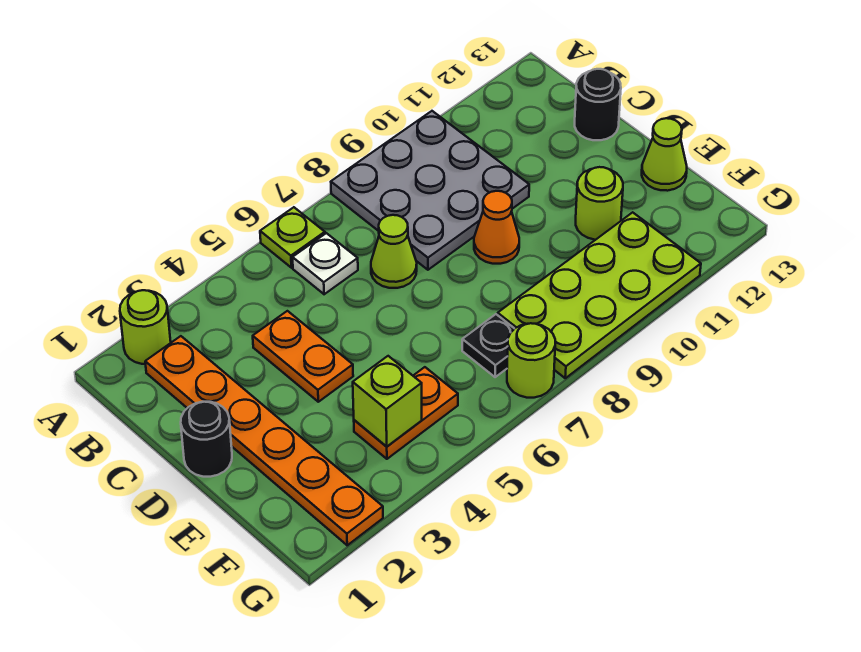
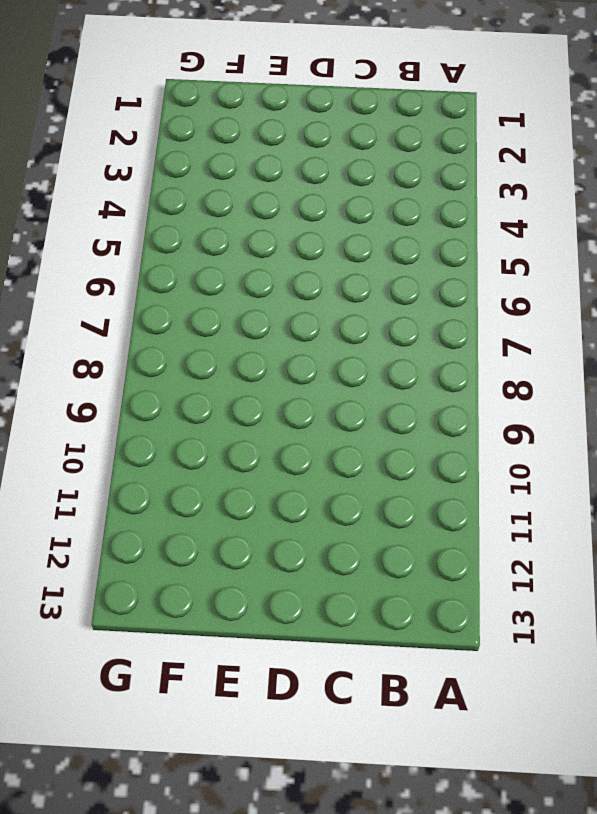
none -> lime round brick A2 level 1
none -> lime plate A6 level 1
none -> grey plate A8:C10 level 1

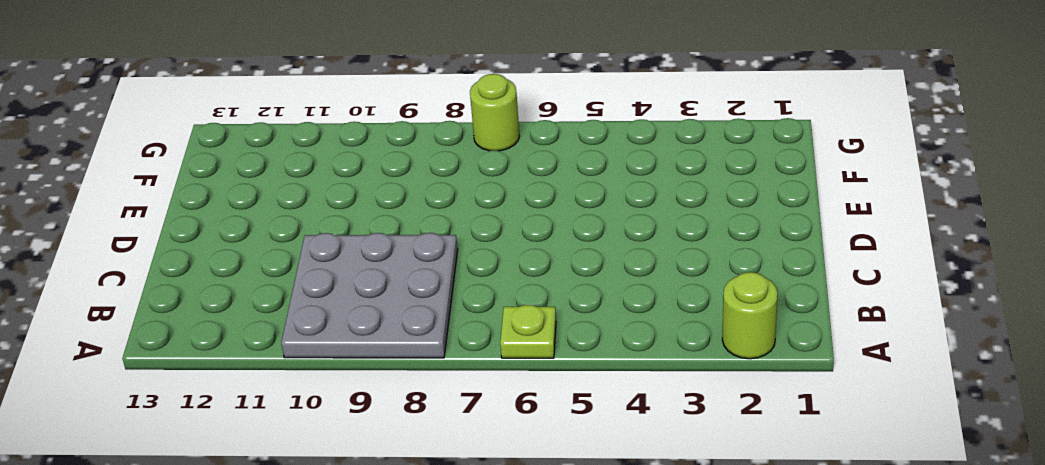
none -> orange plate B2:G2 level 1
none -> white plate B6 level 1
none -> orange plate C4:D4 level 1

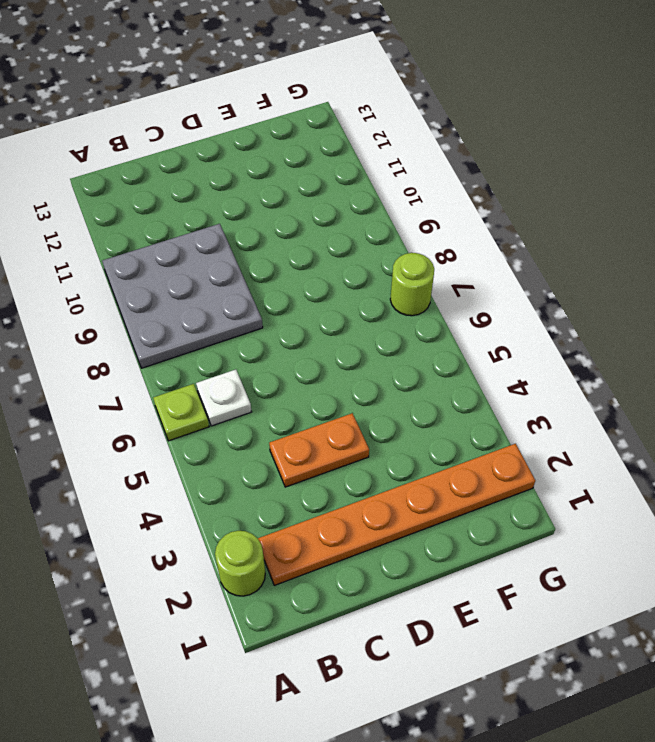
none -> lime cone C7 level 1
none -> black round brick C13 level 1
none -> black round brick D1 level 1

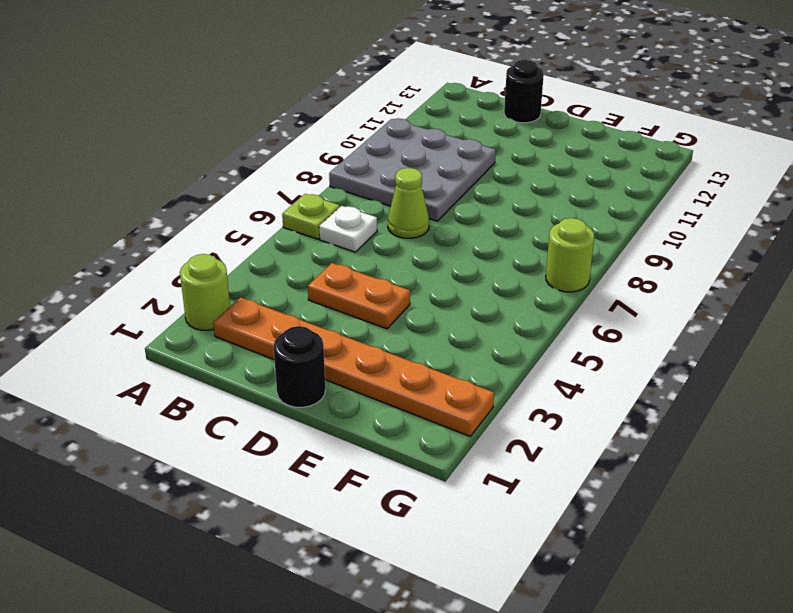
none -> orange cone D9 level 1
none -> lime round brick E11 level 1
none -> lime cone E13 level 1

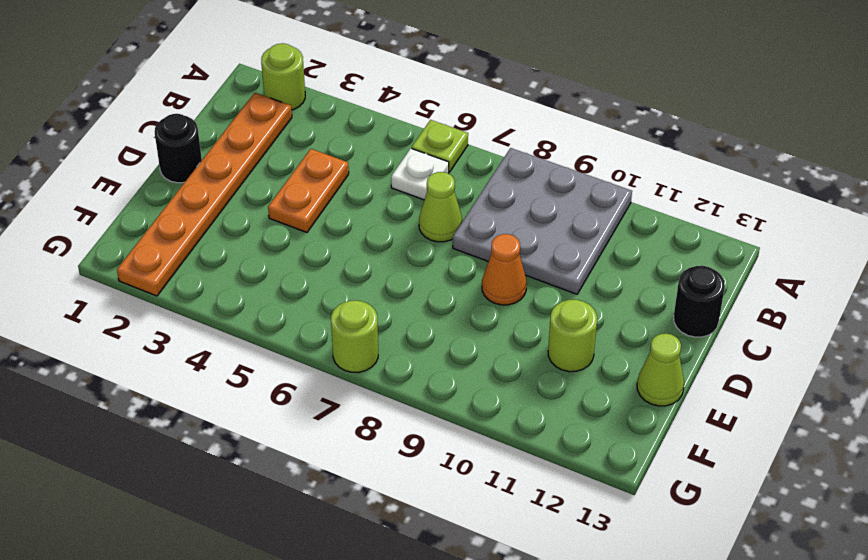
none -> orange plate F4:F5 level 1
none -> black plate F7 level 1
none -> lime plate F8:G11 level 1

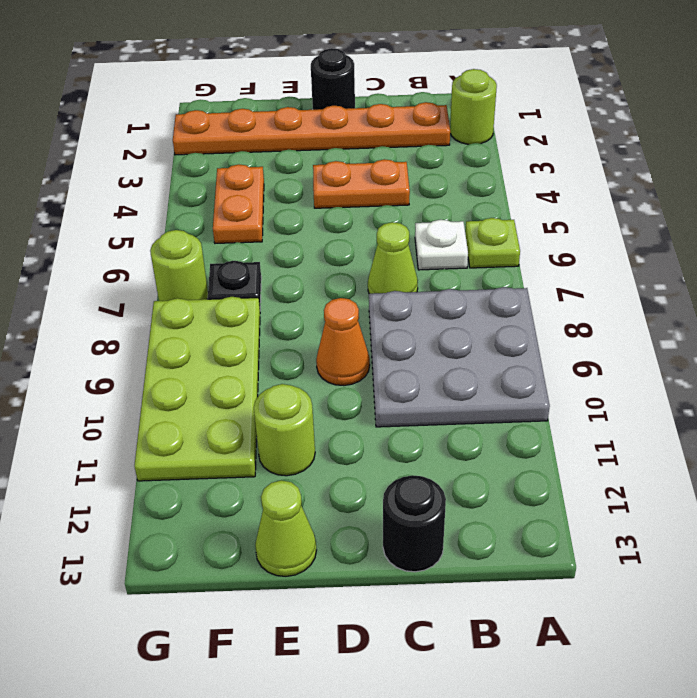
none -> lime brick F4 level 2

